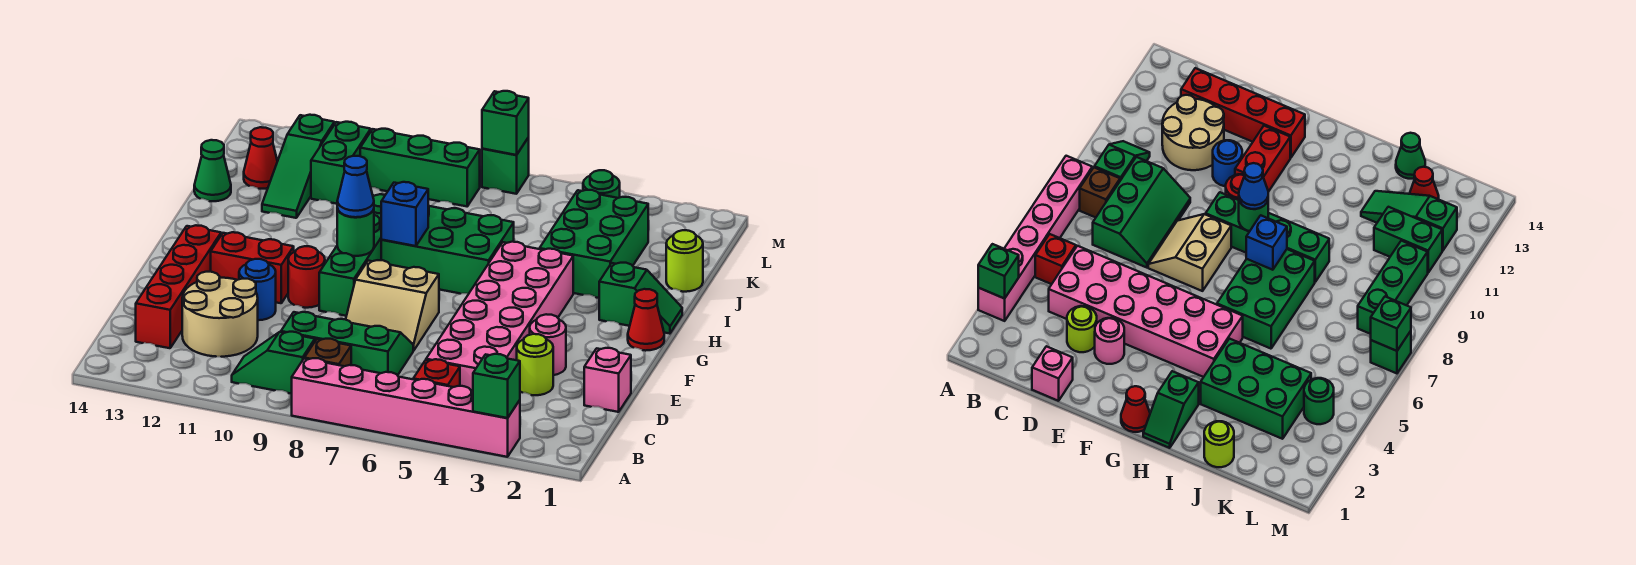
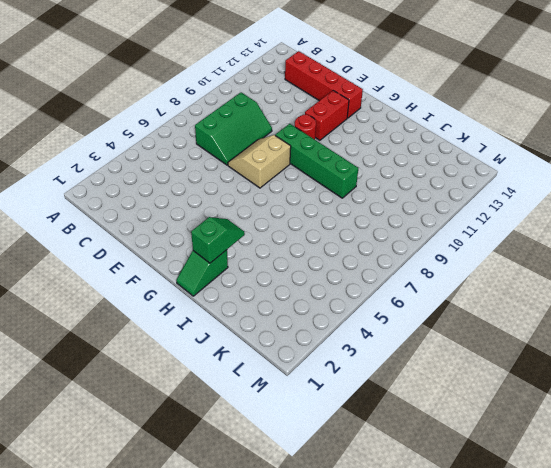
green slope H2:H3 level 2 top 2 -> green slope B9:B10 level 1 top 9
none -> pink brick A3:A8 level 1
none -> red brick B5 level 1
none -> brown brick B8 level 1
none -> pink brick C4:H5 level 1

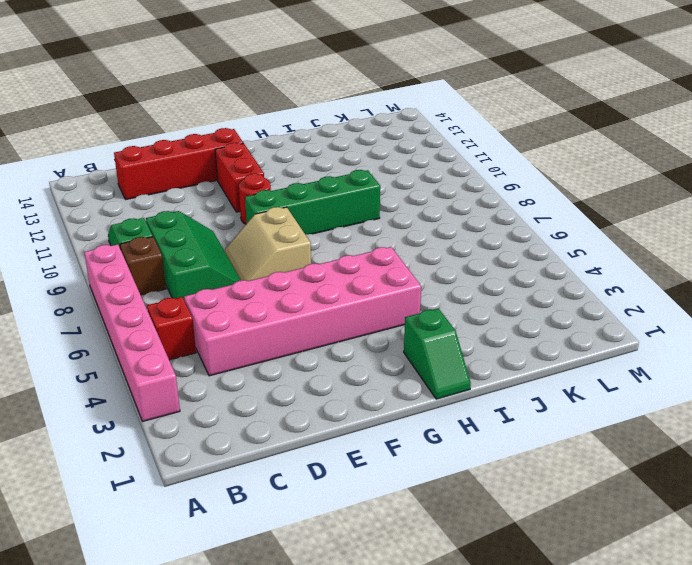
none -> tan round brick C11:D12 level 1
none -> pink brick D1 level 1
none -> lime round brick D3 level 1
none -> pink round brick E3 level 1

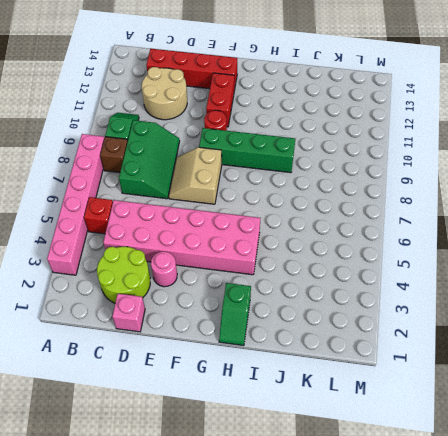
lime round brick C2:D3 level 1 -> lime round brick D3 level 1
none -> blue round brick E11 level 1
none -> red cone G1 level 1
none -> green brick H6:I8 level 1
none -> green brick I3:K4 level 1

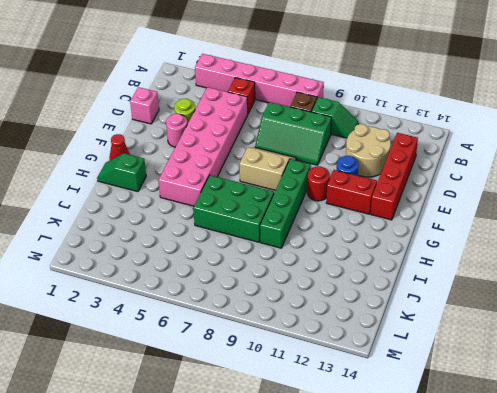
none -> green brick I3:K4 level 1
none -> lime round brick J1 level 1
none -> green slope J12:L12 level 1 top L
none -> green cone J14 level 1

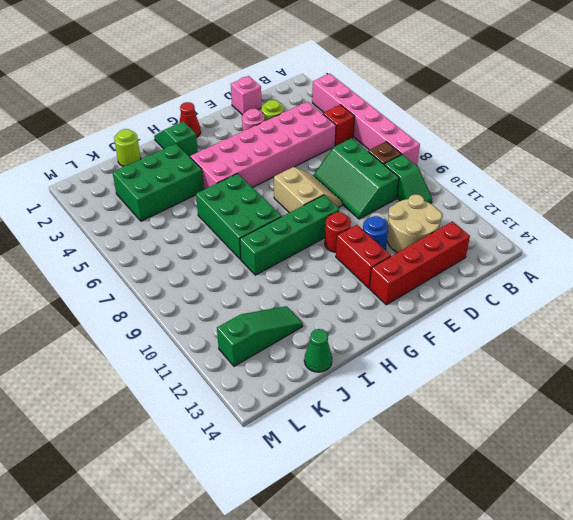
none -> green brick K11:L11 level 1
none -> red cone K13 level 1
none -> green round brick L4 level 1
none -> green brick L8:L10 level 1

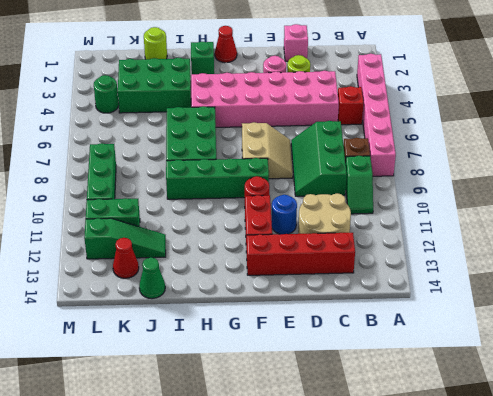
none -> green brick M7 level 1
none -> green brick A3 level 2
none -> green round brick G9 level 2
none -> blue brick H8 level 2

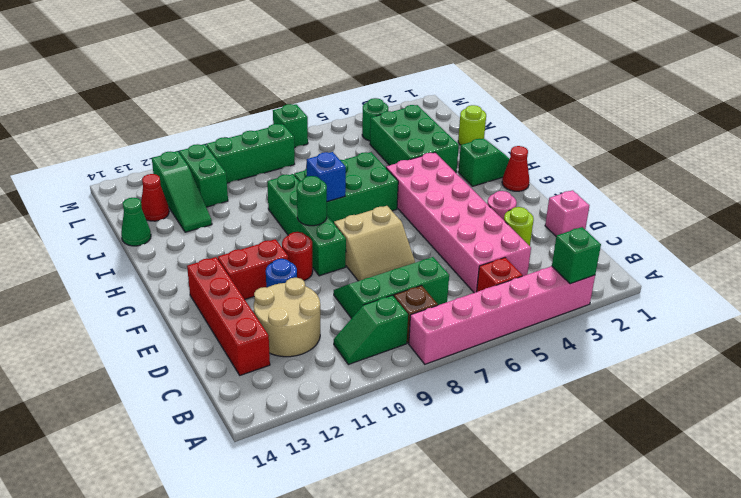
none -> green brick M7 level 2
none -> blue cone G9 level 3

